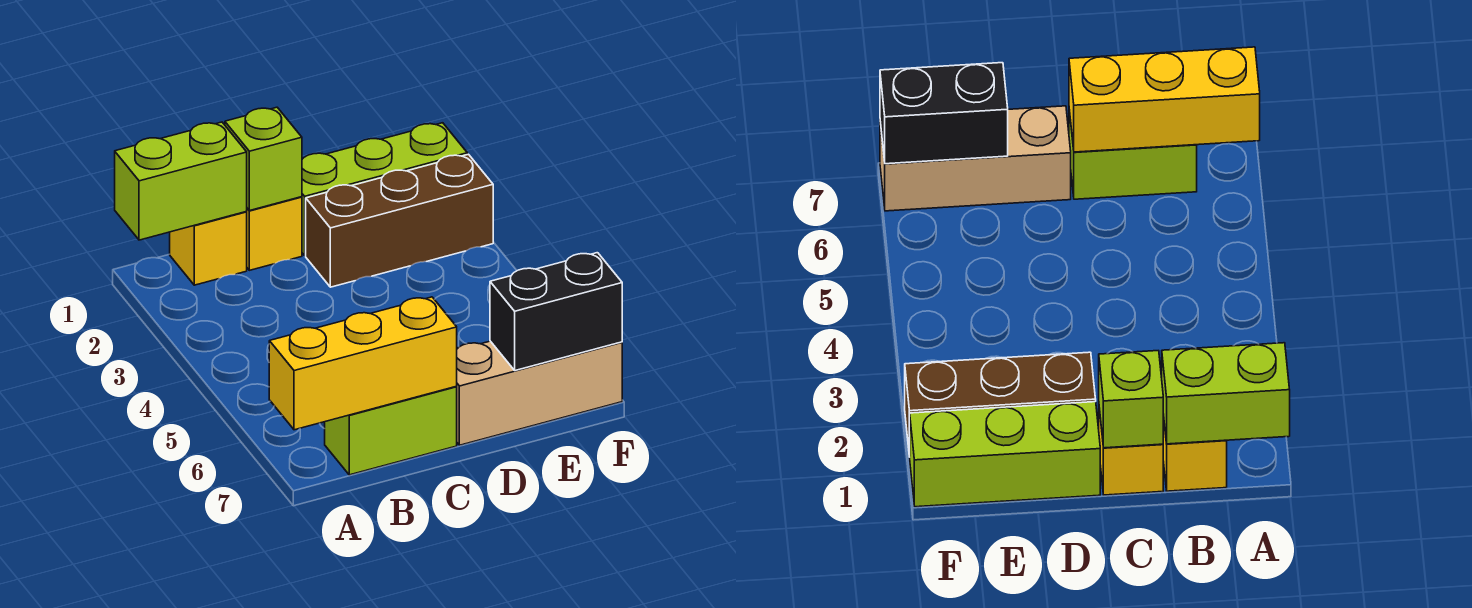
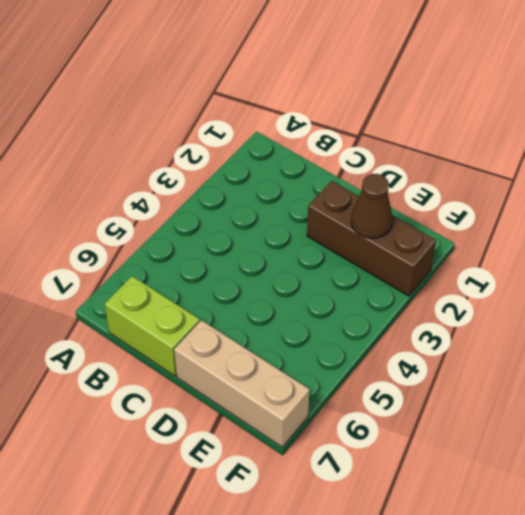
brown cone E2 level 2 -> none
none -> yellow brick B1 level 1
none -> yellow brick C1 level 1

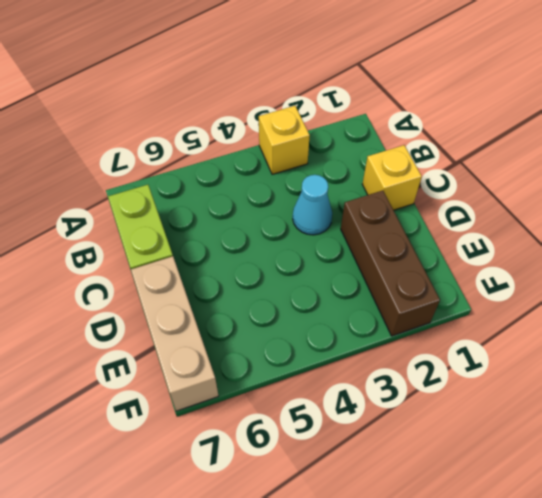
yellow brick A3 level 1 -> yellow brick B1 level 1
cyan cone C3 level 1 -> none
none -> lime brick D1:F1 level 1
none -> lime brick A1:B1 level 2

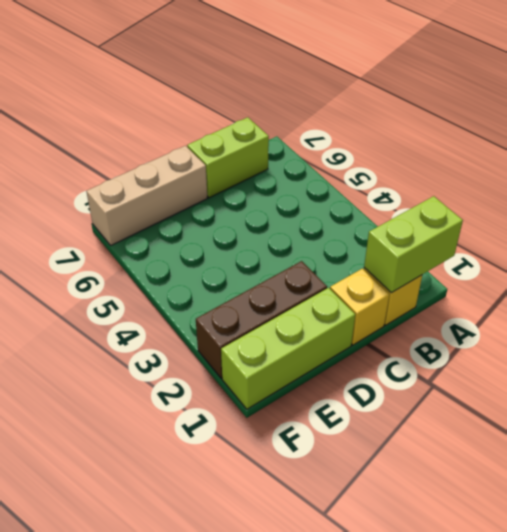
none -> yellow brick A7:C7 level 2
none -> lime brick C1 level 2

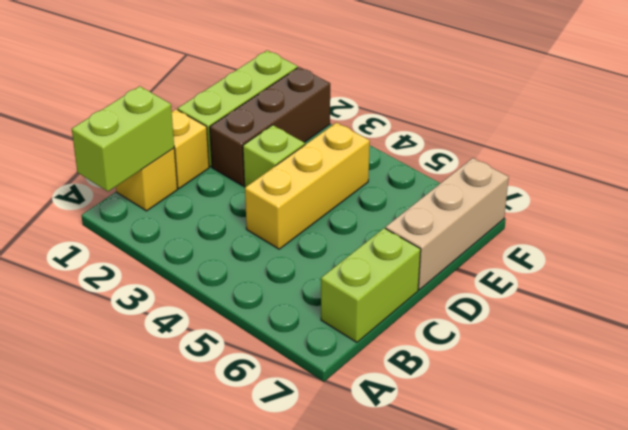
yellow brick C4:E4 level 1 -> yellow brick A7:C7 level 2
lime brick D3 level 1 -> lime brick C1 level 2
none -> black brick E7:F7 level 2

